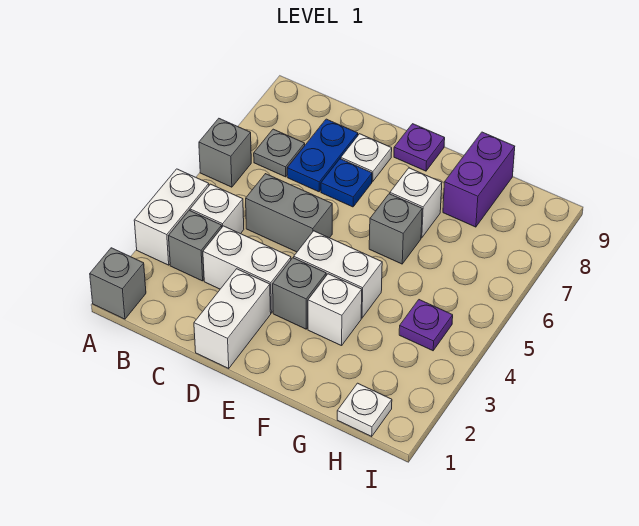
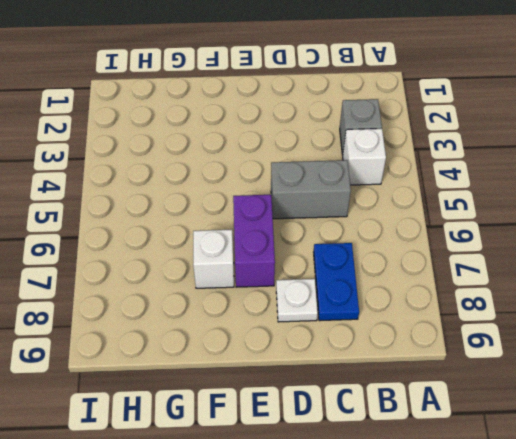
purple brick E6:E7 level 1 -> purple brick G8:G9 level 1
none -> grey brick A1 level 1
none -> white brick A3:A4 level 1
none -> grey brick A6 level 1

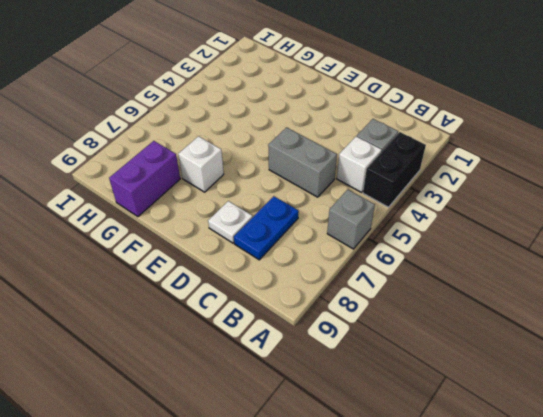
black brick A3:A4 level 1 -> white brick A3:A4 level 1
none -> grey brick A1 level 1
none -> grey plate B7 level 1
none -> white brick C3:D3 level 1

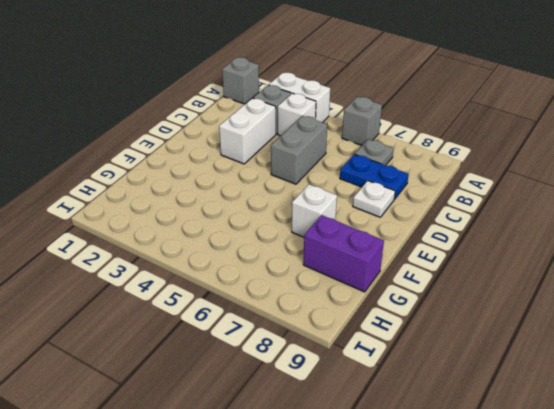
none -> white brick D1:D2 level 1
none -> blue plate D7 level 1
none -> grey brick E3 level 1

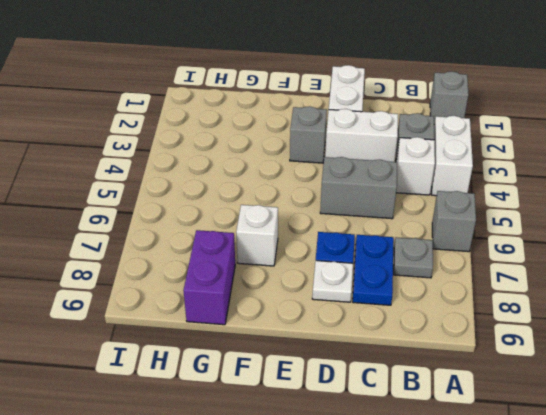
none -> white brick E4:F4 level 1
none -> purple plate E9 level 1
none -> white brick F3 level 1

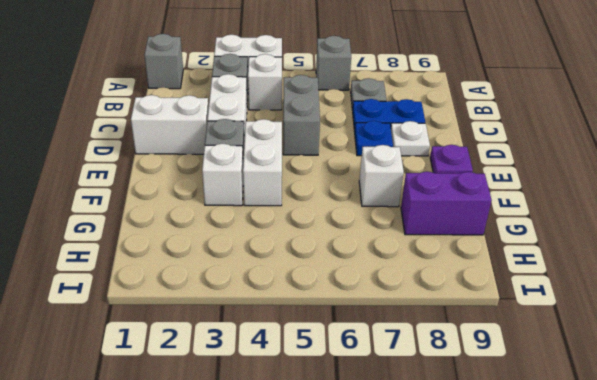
none -> grey brick F6 level 1
none -> white plate H1 level 1
none -> purple plate H4 level 1

